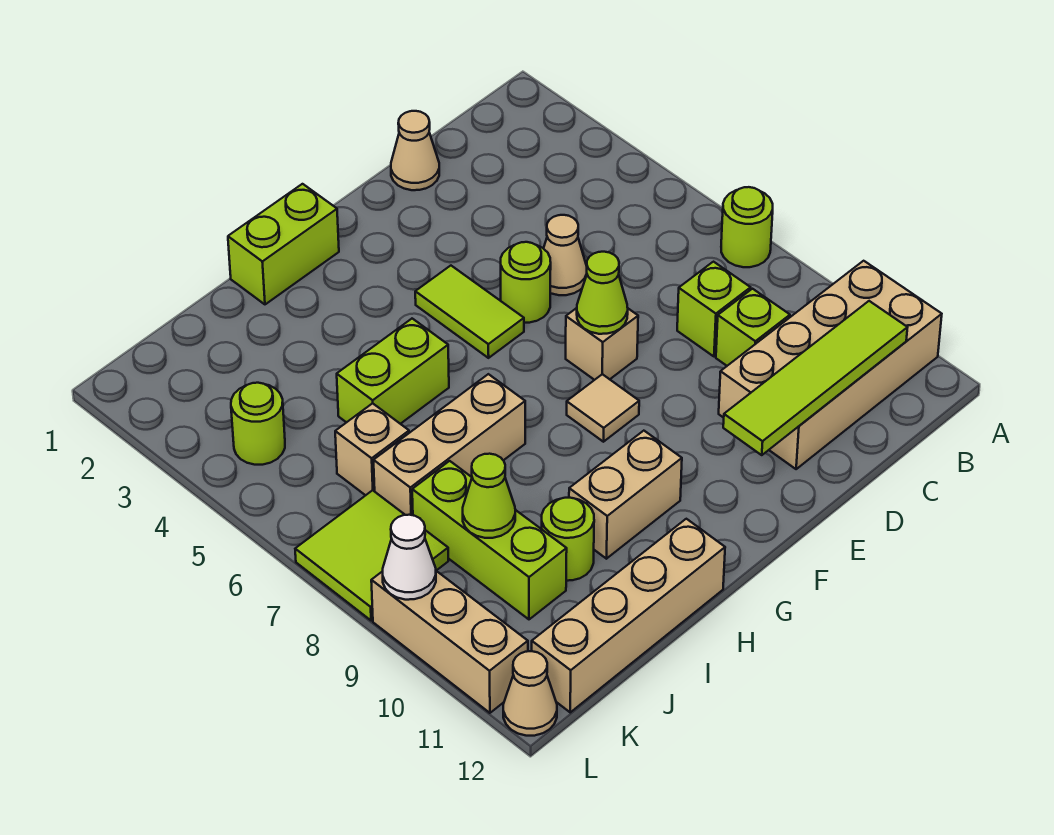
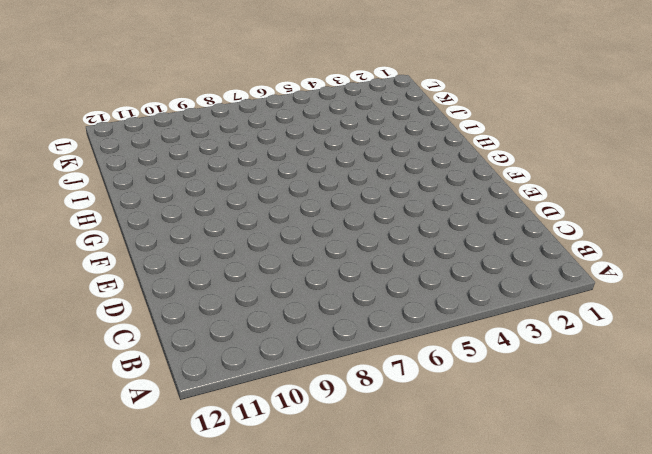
none -> lime round brick A7 level 1
none -> tan brick A10:D11 level 1
none -> lime brick C8 level 1

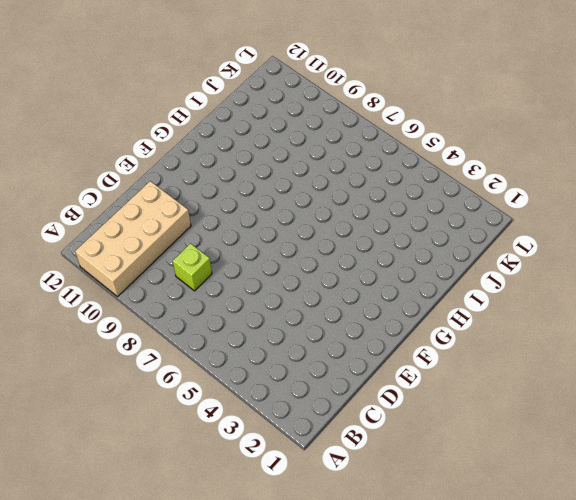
none -> lime round brick A7 level 1
none -> lime brick C9 level 1
none -> tan cone D1 level 1

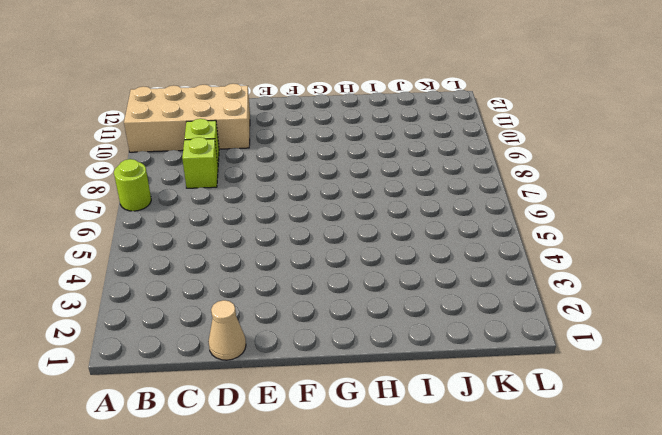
none -> tan cone D5 level 1
none -> lime round brick E5 level 1
none -> tan brick E7 level 1

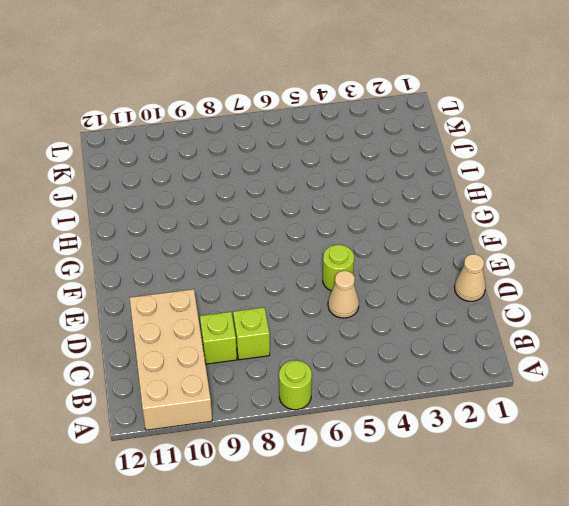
none -> tan brick E7 level 1
none -> lime tile F4:F5 level 1
none -> tan tile F8 level 1

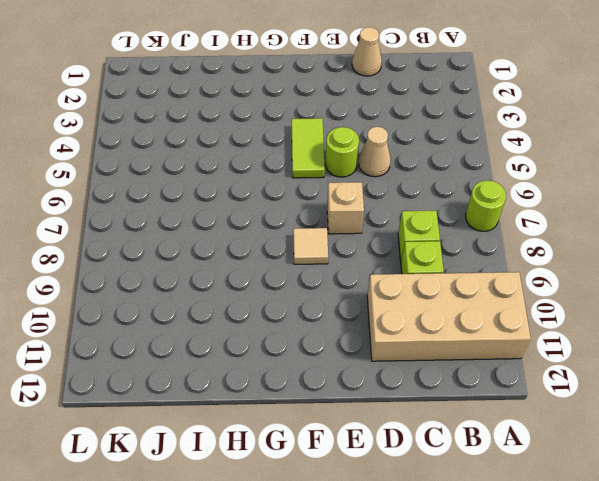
none -> lime brick G1:H1 level 1
none -> tan brick G10:H10 level 1
none -> lime brick H5:I5 level 1

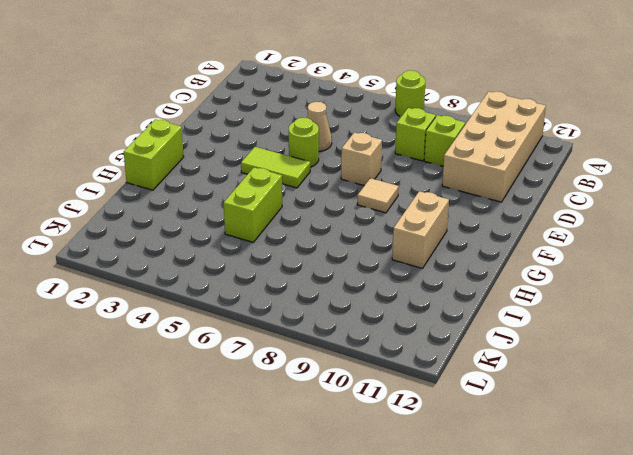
none -> tan cone D1 level 1
none -> tan brick H7:J7 level 1
none -> tan brick H12:K12 level 1

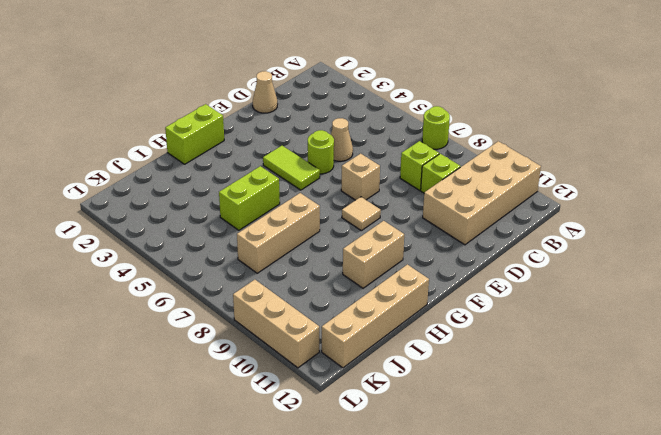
none -> lime round brick I10 level 1
none -> tan brick J6 level 1
none -> lime brick J8:J10 level 1

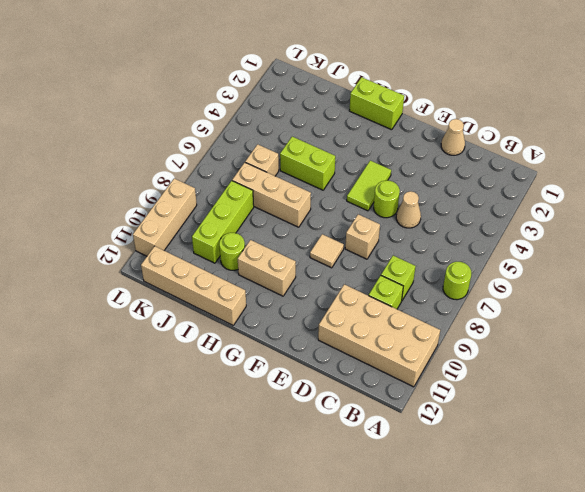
none -> lime round brick K4 level 1
none -> lime tile K7:L8 level 1
none -> tan cone L12 level 1

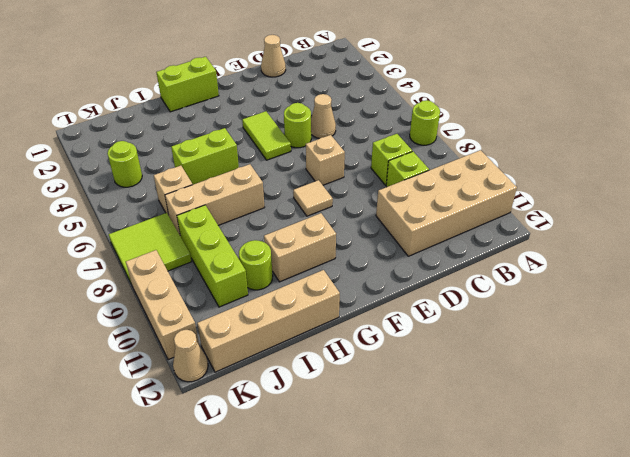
none -> lime tile B11:E11 level 2
none -> lime cone E7 level 2
none -> lime cone J9 level 2

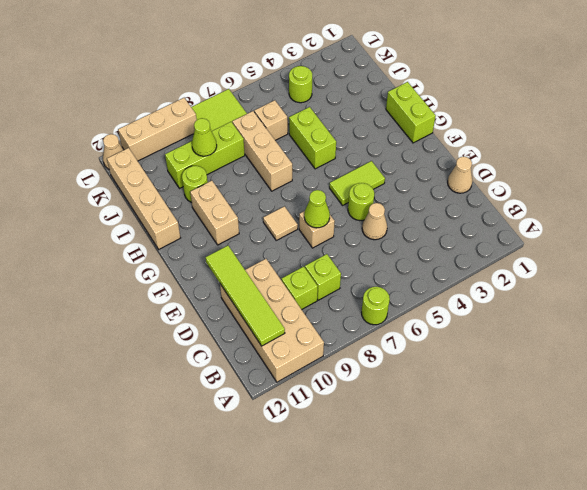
none -> white cone L9 level 2

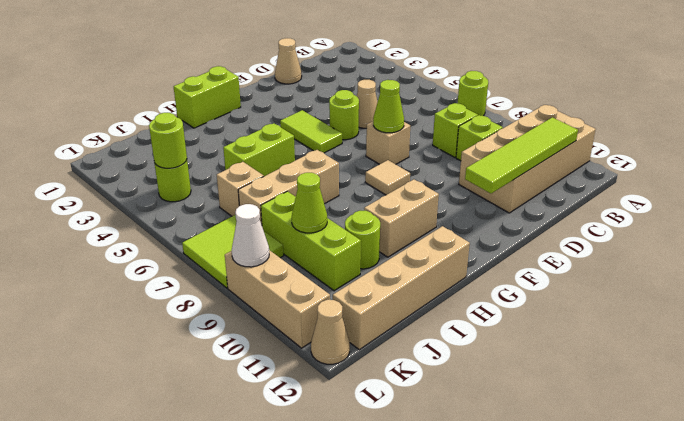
lime round brick K4 level 2 -> none

